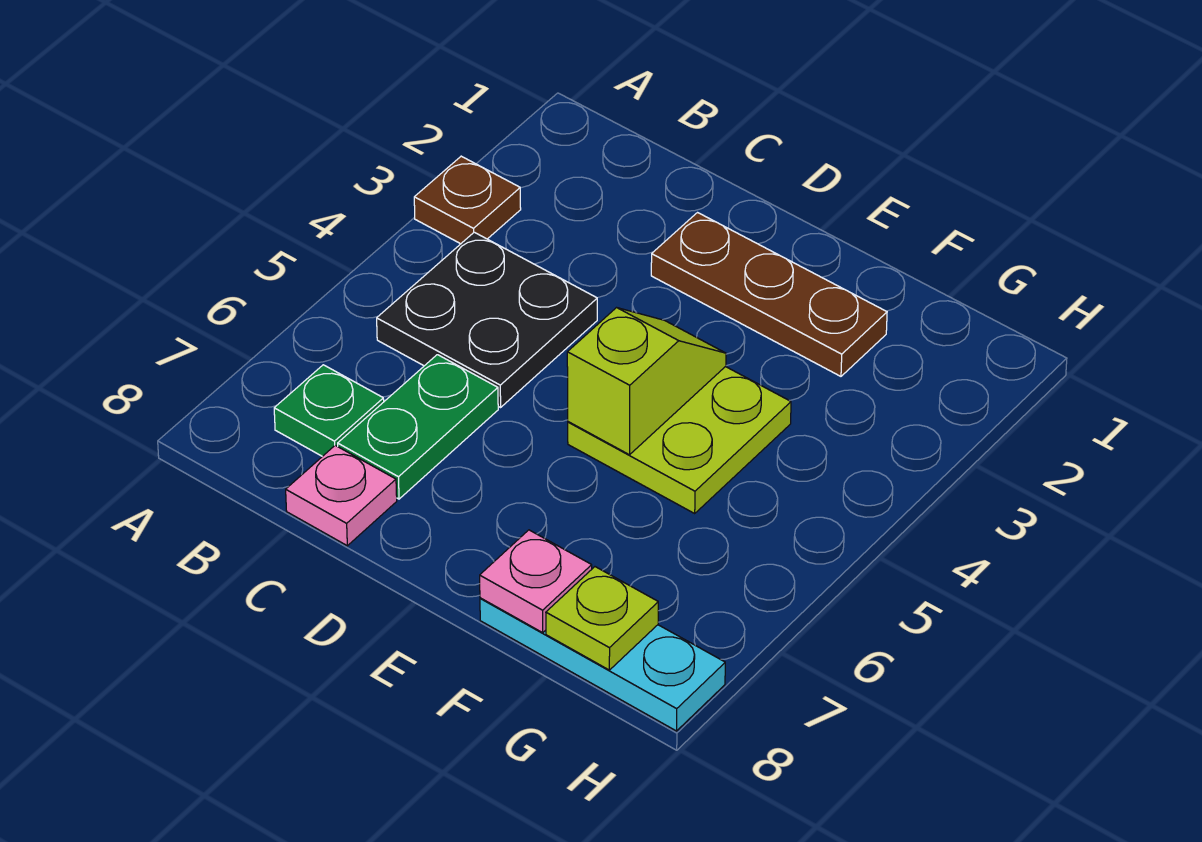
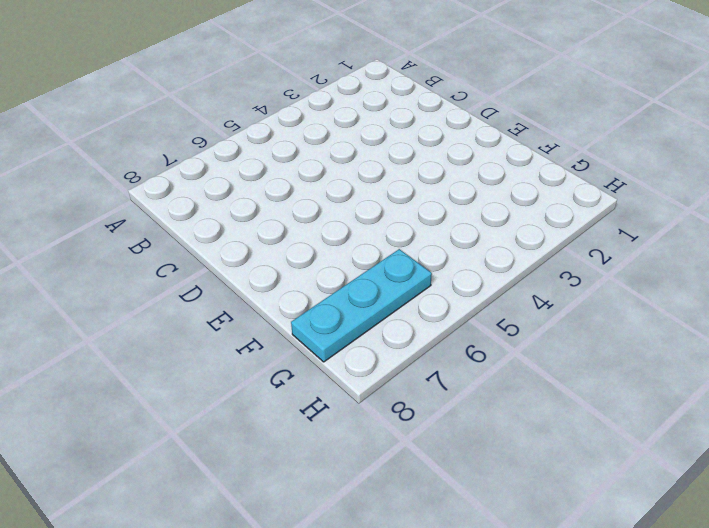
cyan plate G6:G8 level 1 -> cyan plate F8:H8 level 1
none -> brown plate A3 level 1
none -> black plate B4:C5 level 1

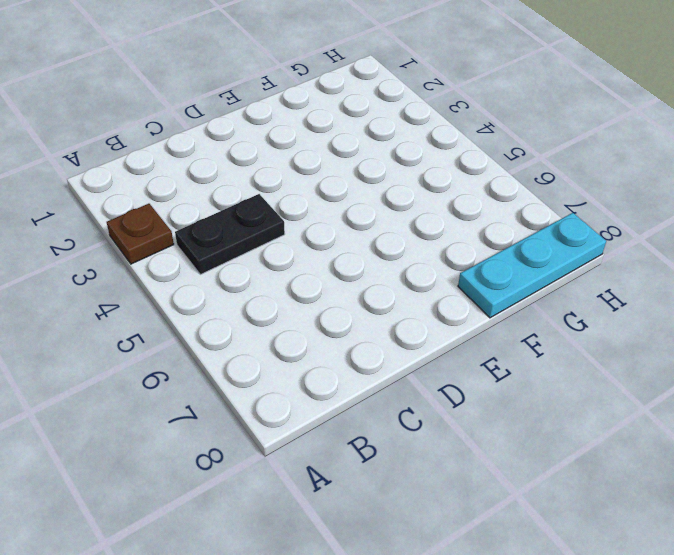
black plate B4:C4 level 1 -> black plate B4:C5 level 1
none -> green plate B7 level 1
none -> green plate C6:C7 level 1

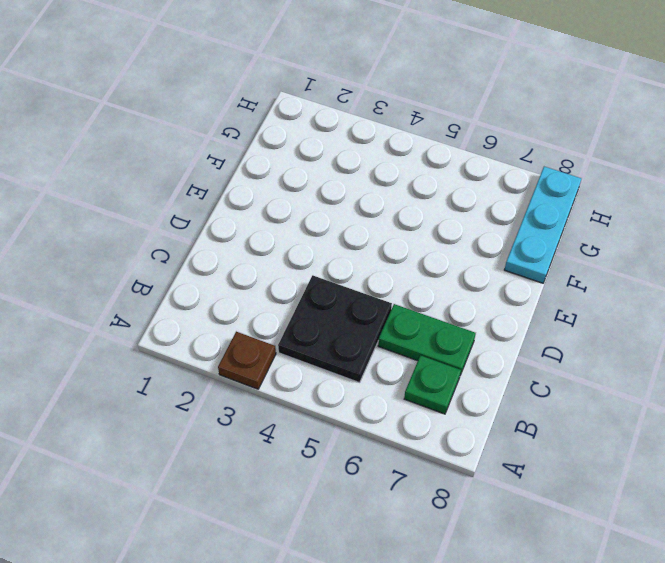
none -> pink plate C8 level 1
none -> brown plate D2:F2 level 1

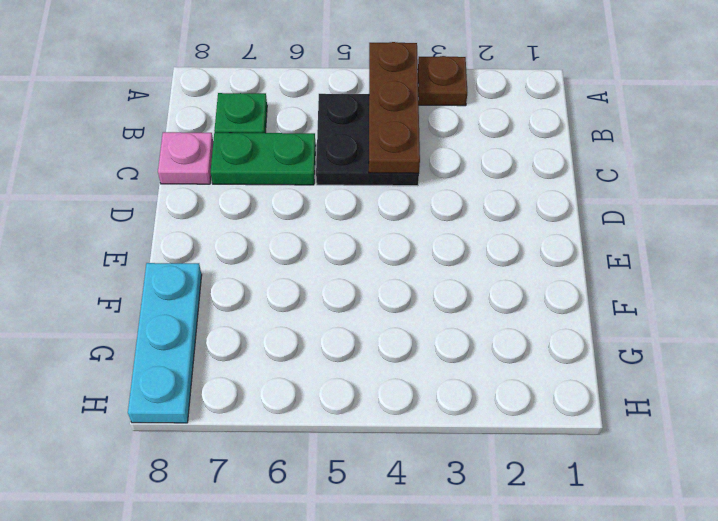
brown plate A4:C4 level 2 -> brown plate D2:F2 level 1
none -> lime plate E4:F5 level 1
none -> lime slope E4:E5 level 2 top 5

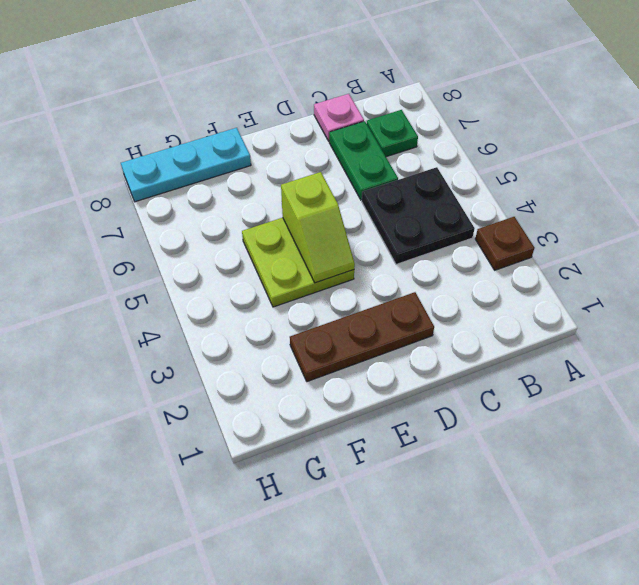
none -> pink plate F8 level 2
none -> lime plate G8 level 2

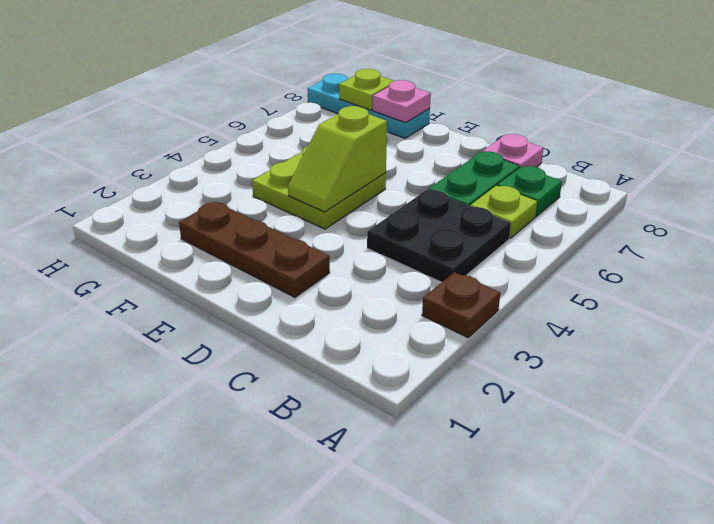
lime plate B6 level 1 -> none

